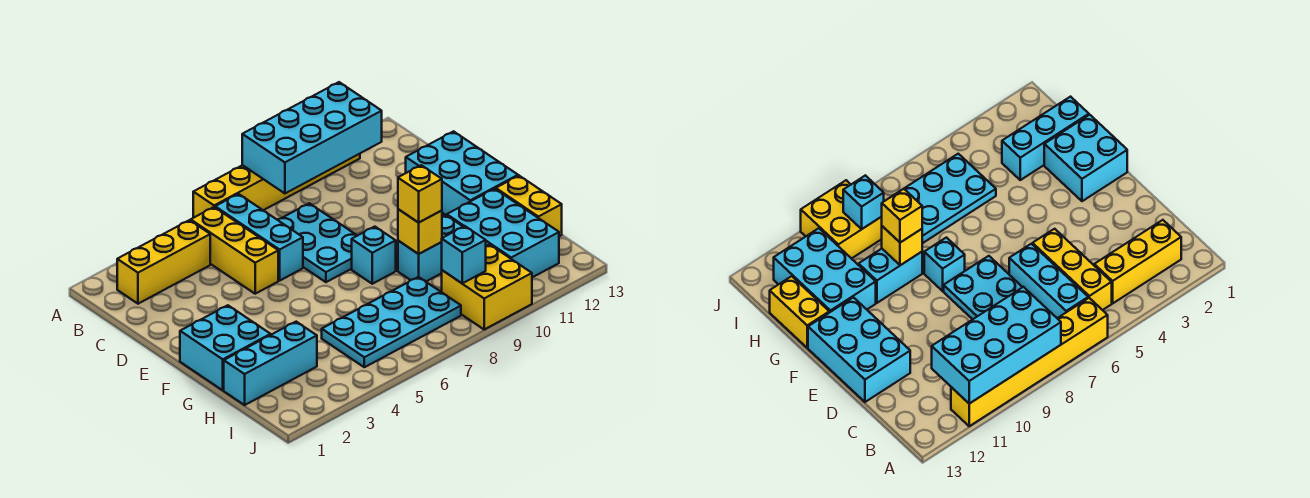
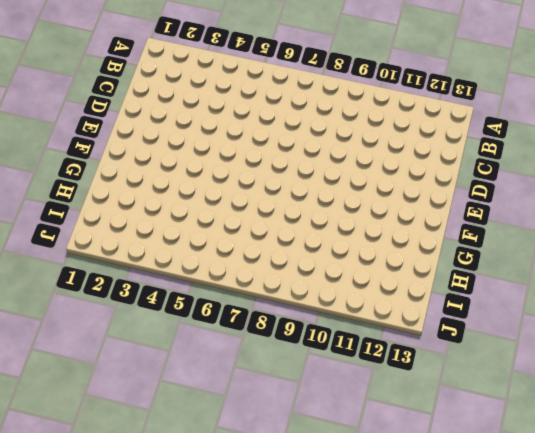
none -> yellow brick A6:A11 level 1
none -> yellow brick B2:B4 level 1
none -> yellow brick B5:D5 level 1

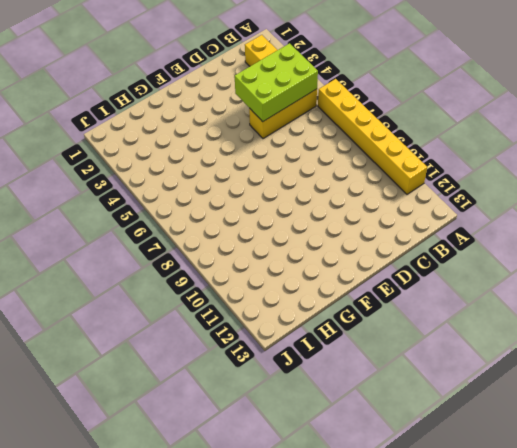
lime brick B4:D5 level 2 -> none
none -> cyan brick B6:D6 level 1
none -> cyan plate C7:E8 level 1
none -> cyan brick D12:F13 level 1

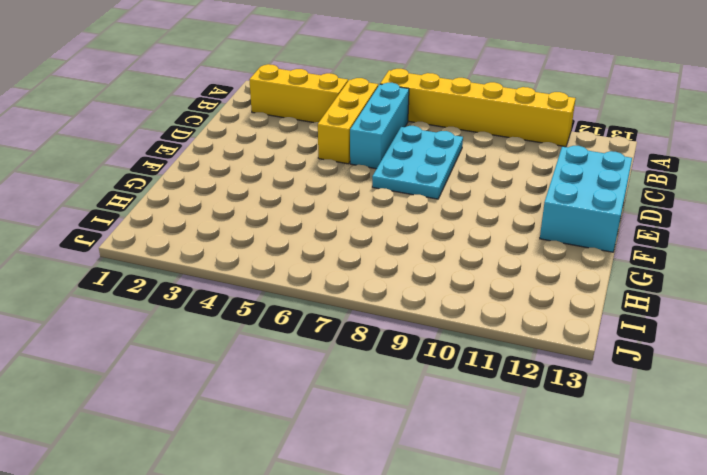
none -> cyan brick F1:G2 level 1
none -> cyan brick F8 level 1
none -> cyan brick G9:G10 level 1

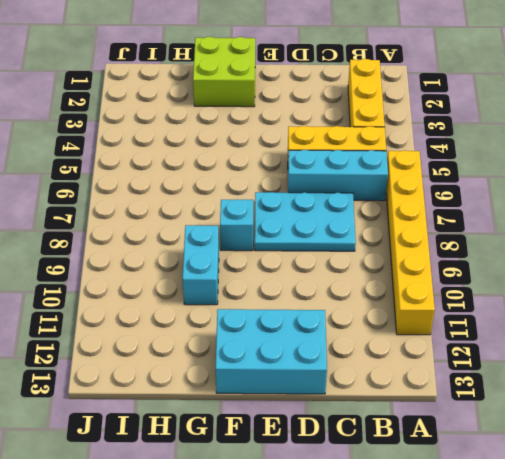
lime brick F1:G2 level 1 -> cyan brick F1:G2 level 1
none -> cyan brick G11:I12 level 1
none -> yellow brick G13:H13 level 1
none -> cyan brick H1:H3 level 1

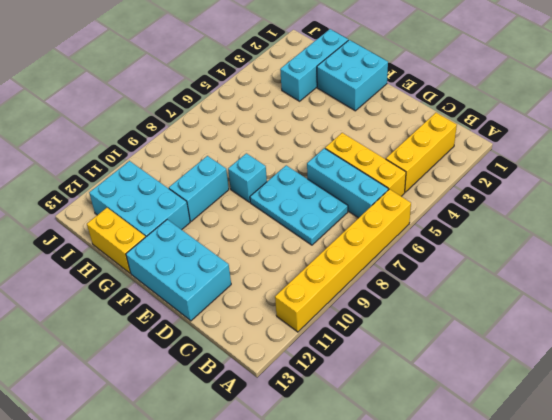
none -> cyan plate H5:I8 level 1
none -> yellow brick I9:J10 level 1
none -> cyan brick A8:B11 level 2

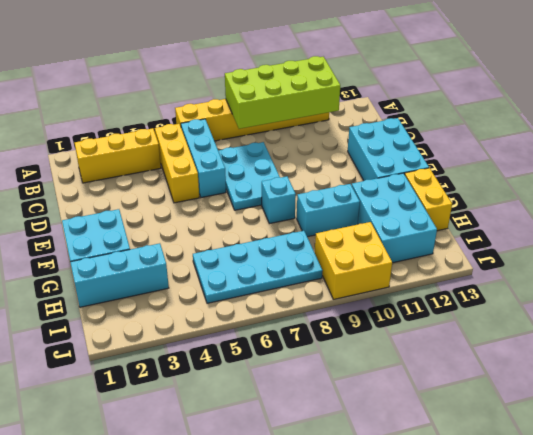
lime brick A8:B11 level 2 -> cyan brick A8:B11 level 2
none -> yellow brick G9 level 2
none -> cyan brick I9 level 2
none -> yellow brick G9 level 3

